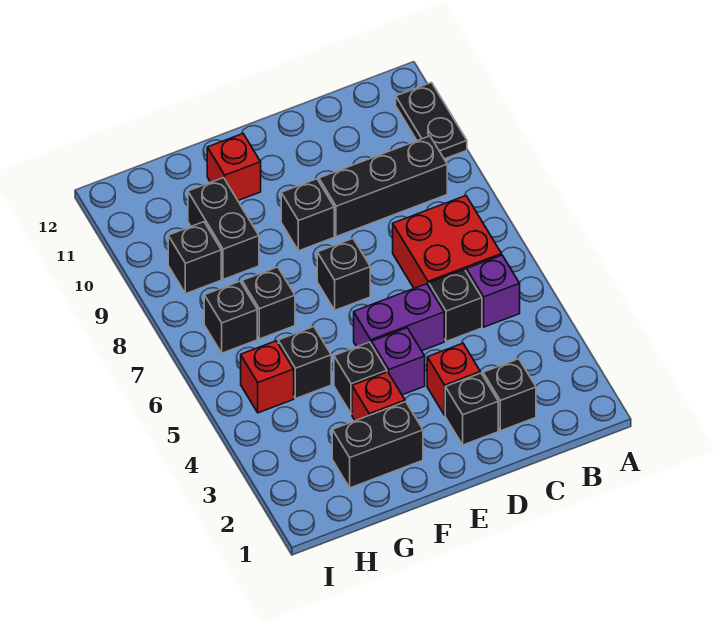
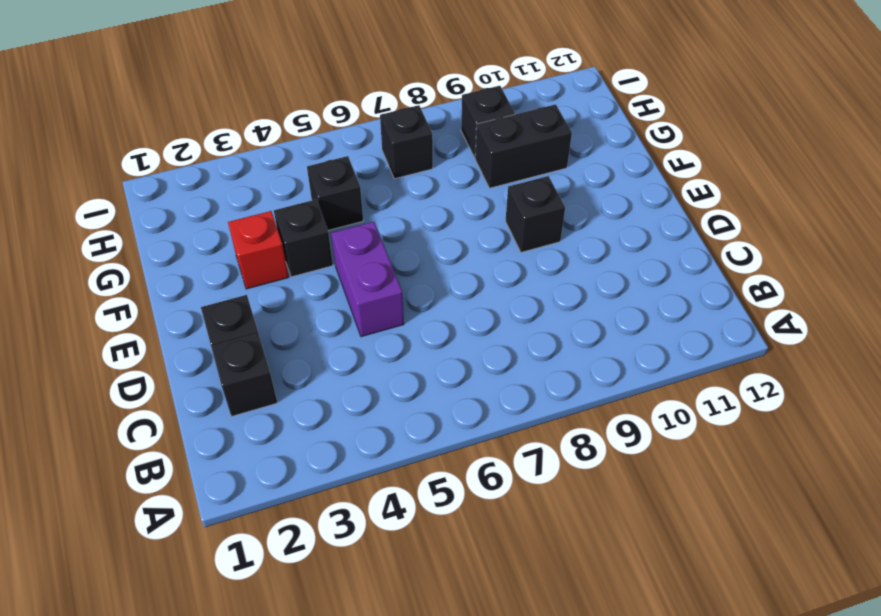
none -> black plate A10:A11 level 1
none -> purple brick B5 level 1
none -> red brick B6:C7 level 1

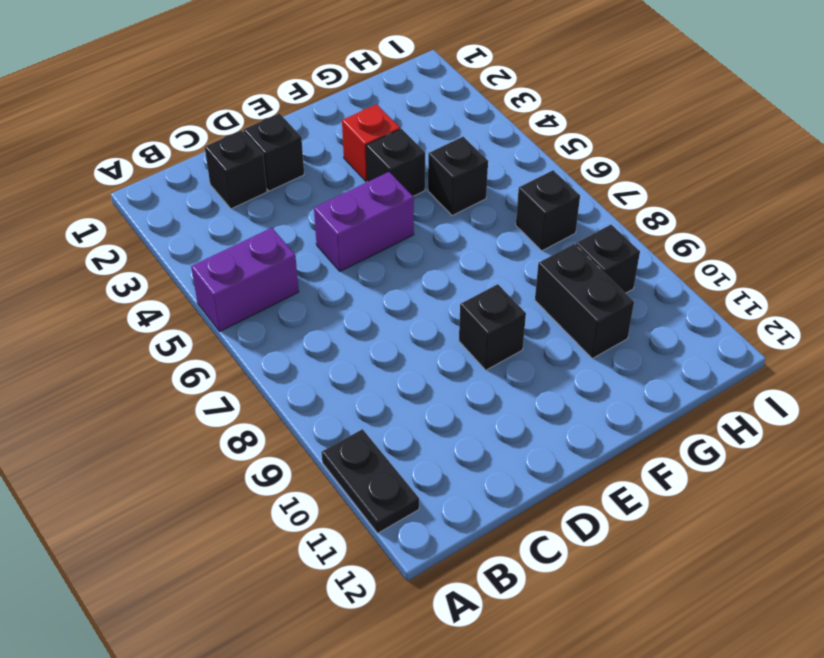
purple brick A5:B5 level 1 -> purple brick B5 level 1
none -> red brick B6:C7 level 1
none -> black brick B9:D9 level 1
none -> black brick C5 level 1

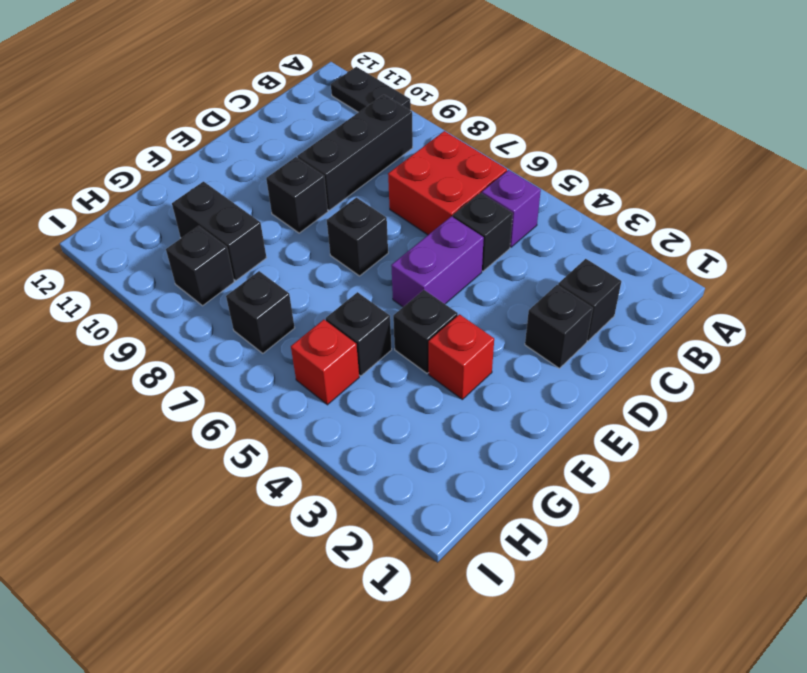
none -> red brick D3 level 1
none -> purple brick E4 level 1
none -> black brick F2:G2 level 1

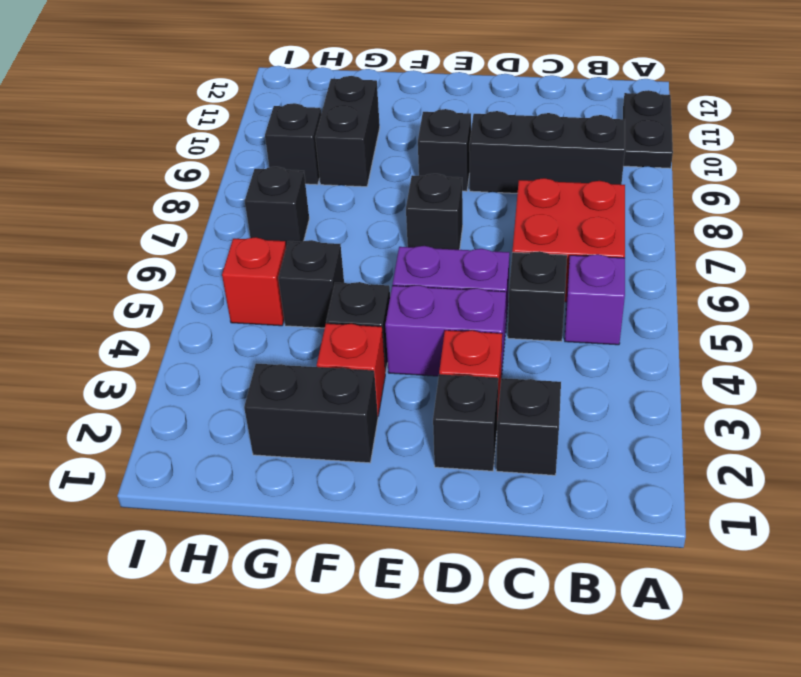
purple brick D4:E4 level 1 -> purple brick E4 level 1
none -> red brick F11 level 1
none -> black brick G7 level 1

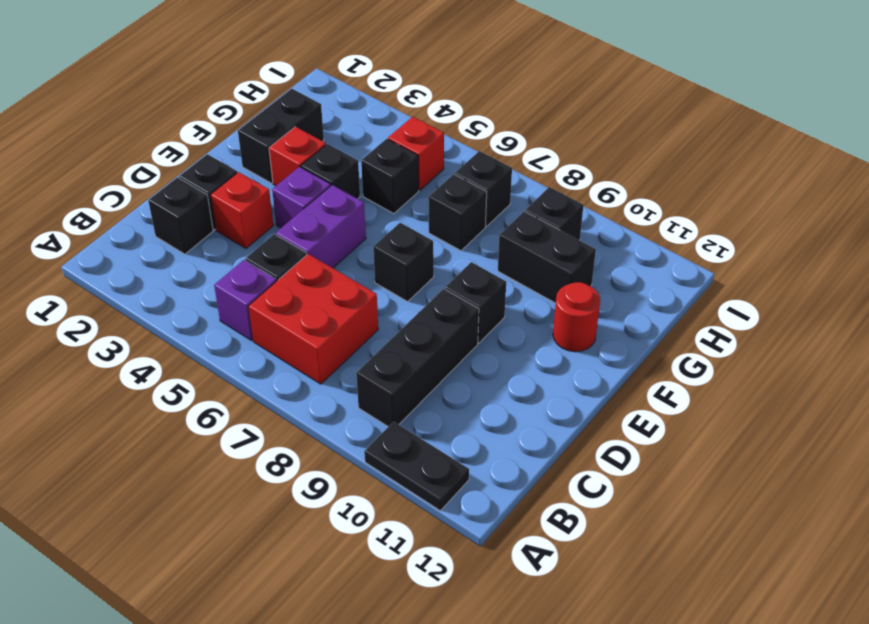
red round brick F11 level 1 -> red brick F11 level 1

